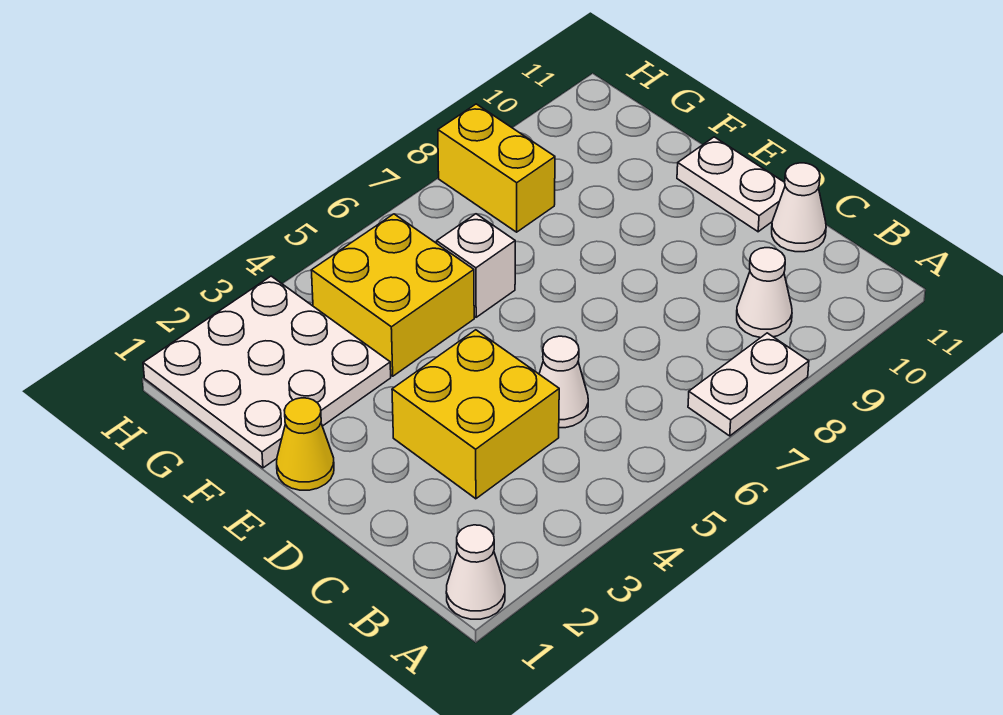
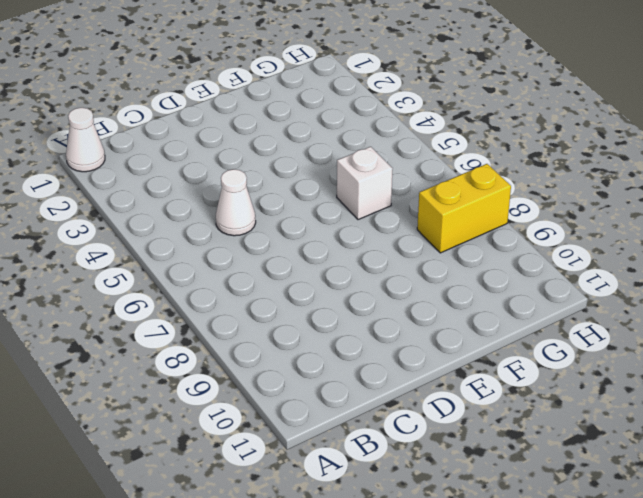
none -> white plate A7:A8 level 1
none -> white cone B9 level 1
none -> yellow brick C3:D4 level 1

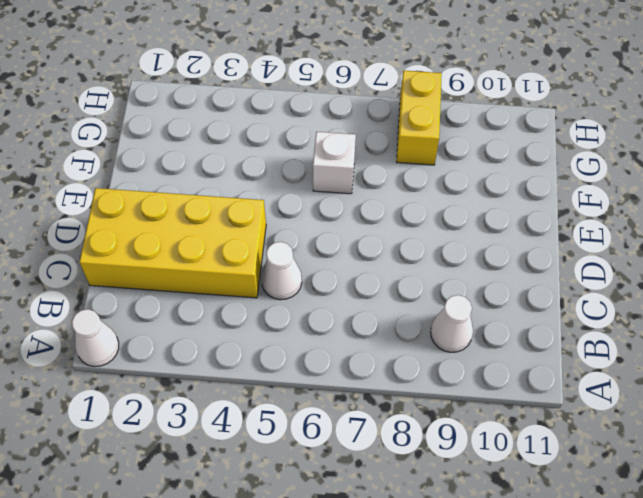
yellow brick C1:D4 level 1 -> yellow brick C3:D4 level 1
none -> white plate A7:A8 level 1
none -> white cone C11 level 1
none -> white plate D11:E11 level 1

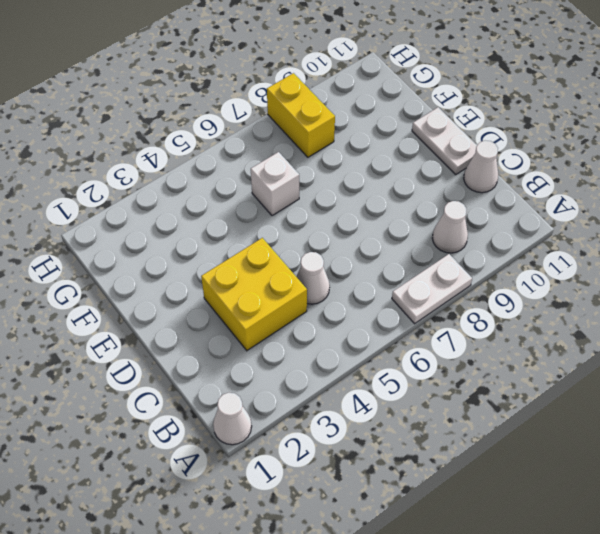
none -> yellow cone E1 level 1
none -> white plate F1:H3 level 1
none -> yellow brick F4:G5 level 1

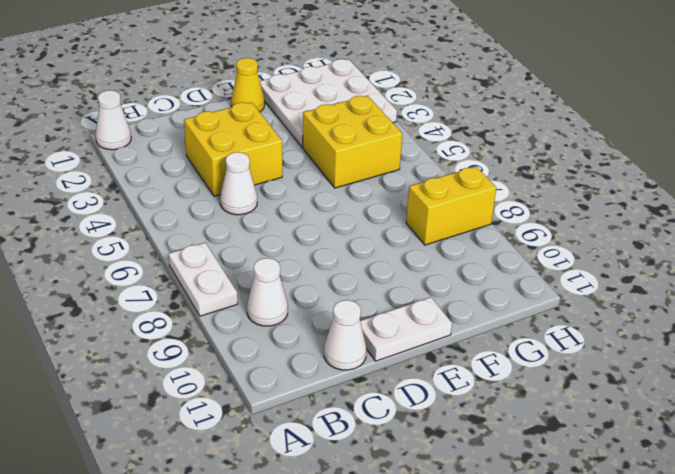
none -> white brick F6 level 1

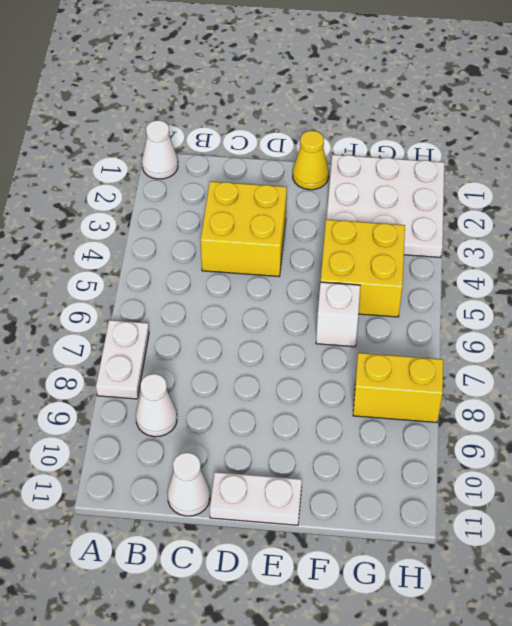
none -> white cone C5 level 1

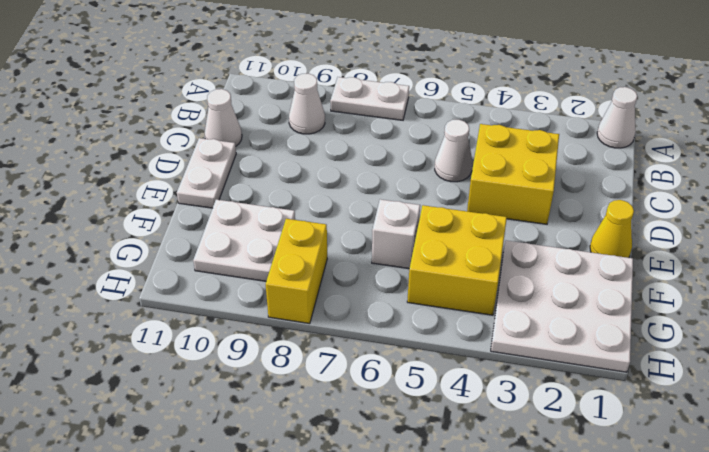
white plate F9:G10 level 1 -> none

